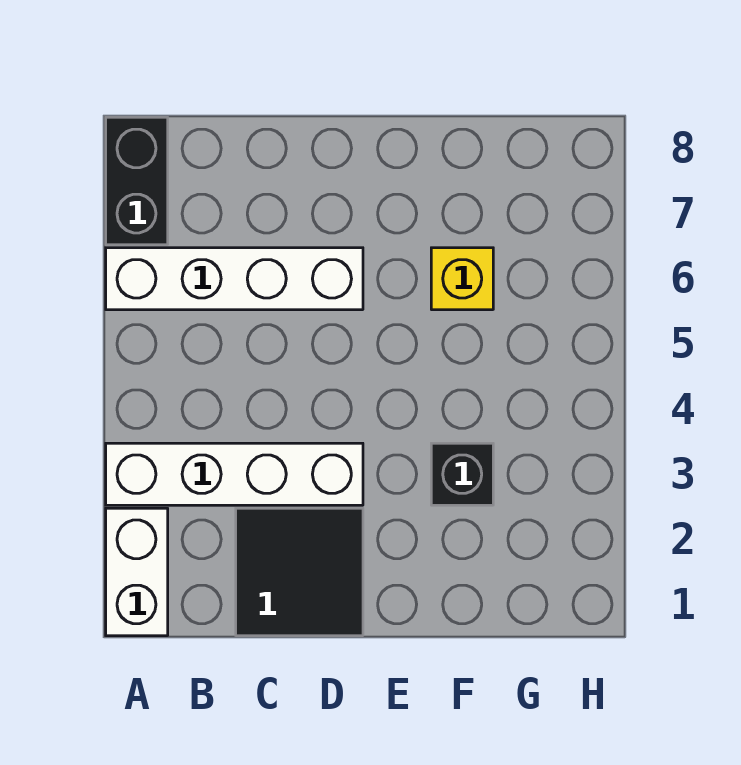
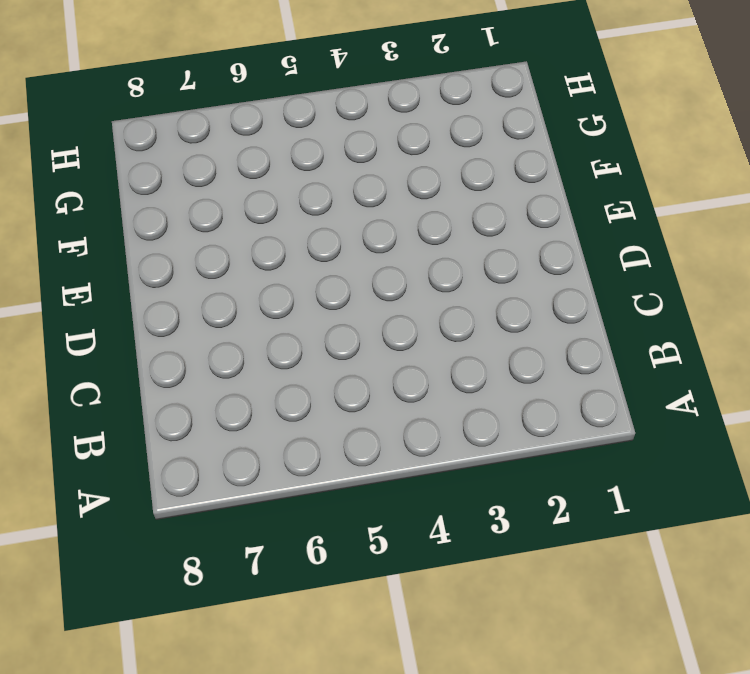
none -> white brick A1:A2 level 1
none -> white brick A3:D3 level 1

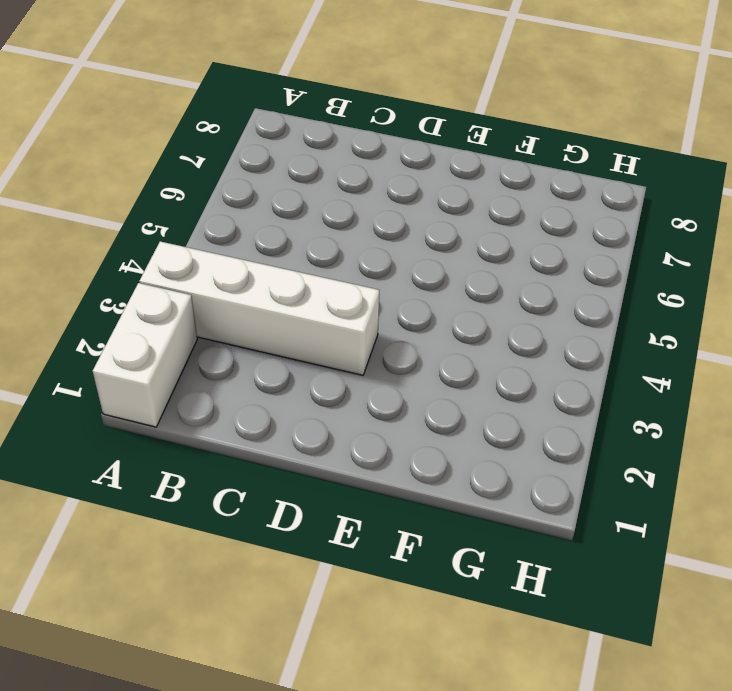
none -> white brick A6:D6 level 1
none -> black brick A7:A8 level 1

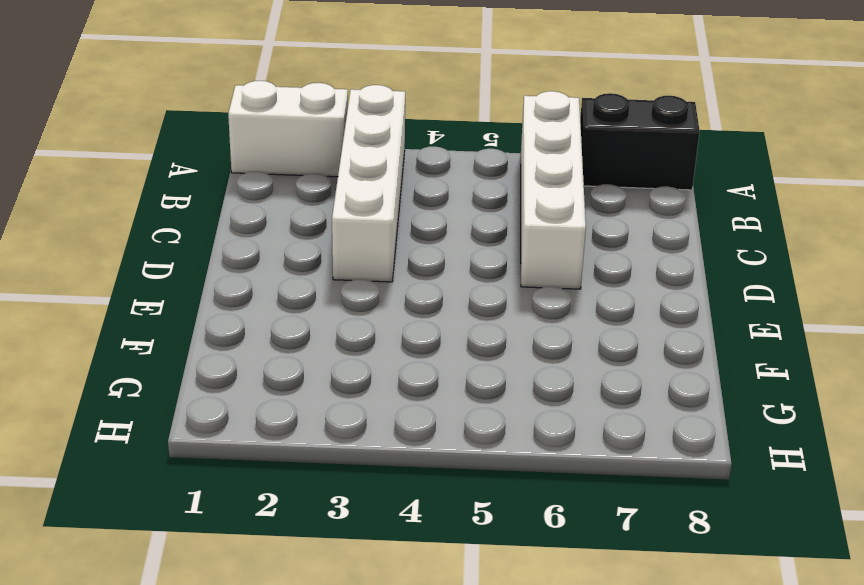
none -> black tile C1:D2 level 1
none -> black brick F3 level 1

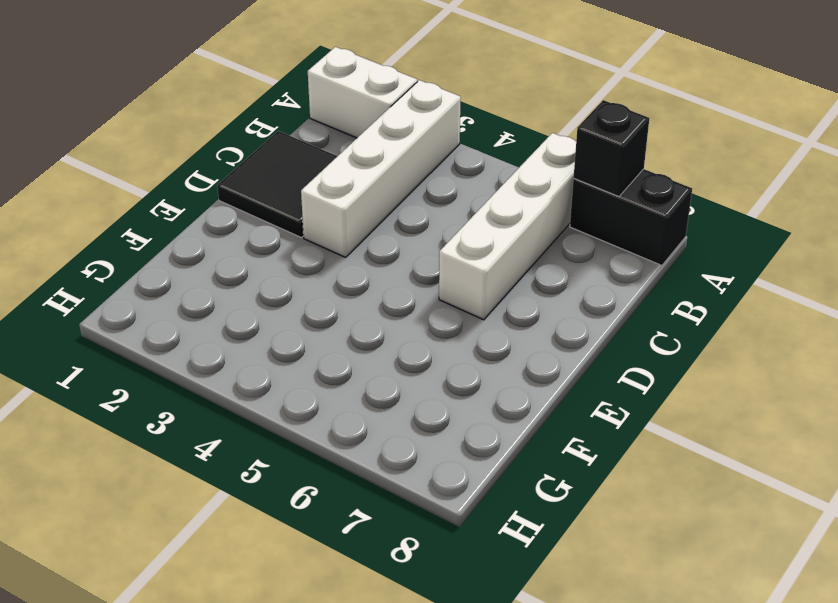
black brick A7 level 2 -> black brick F3 level 1
none -> yellow brick F6 level 1

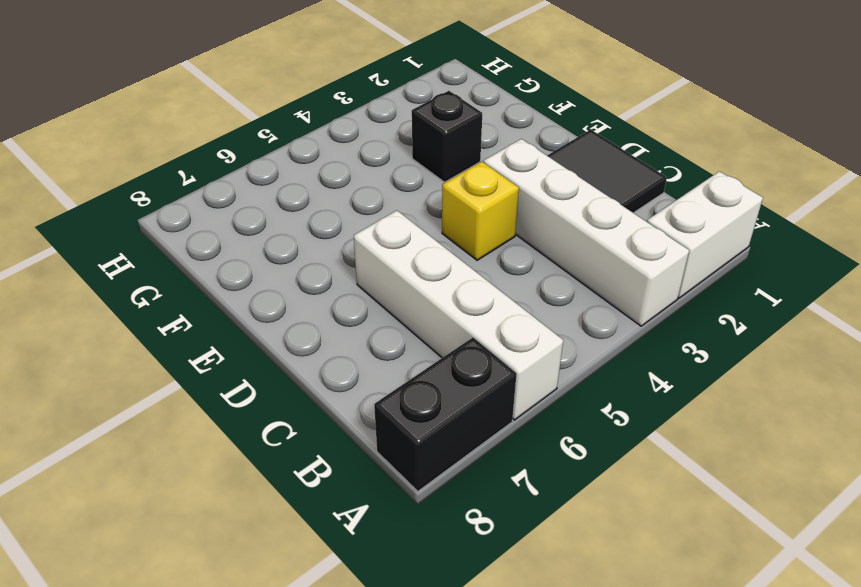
yellow brick D4 level 1 -> yellow brick F6 level 1

